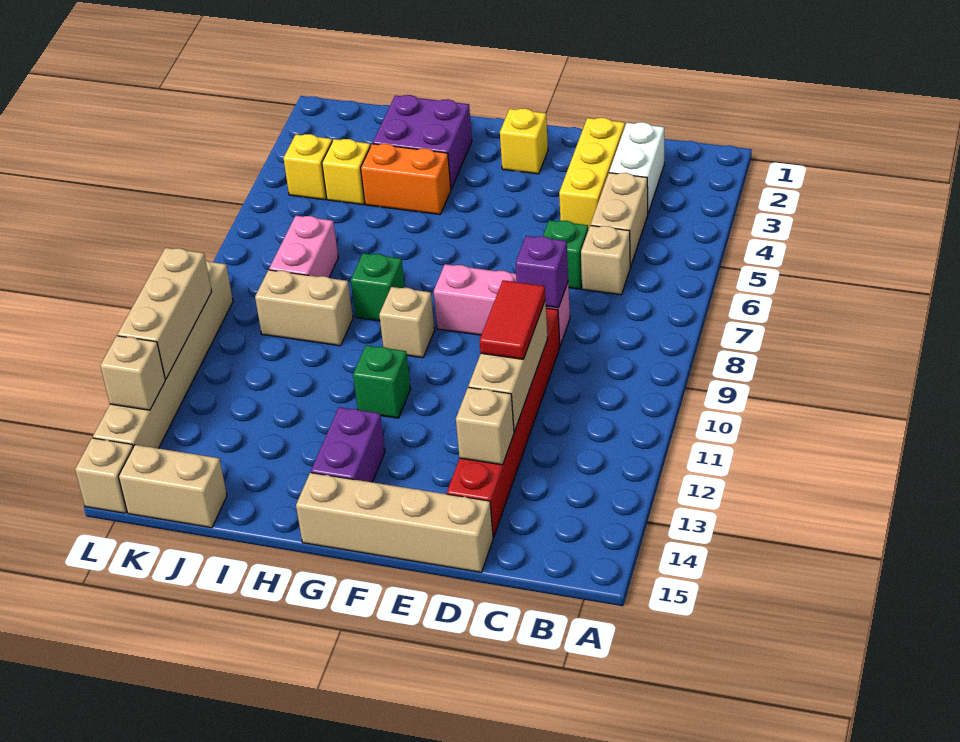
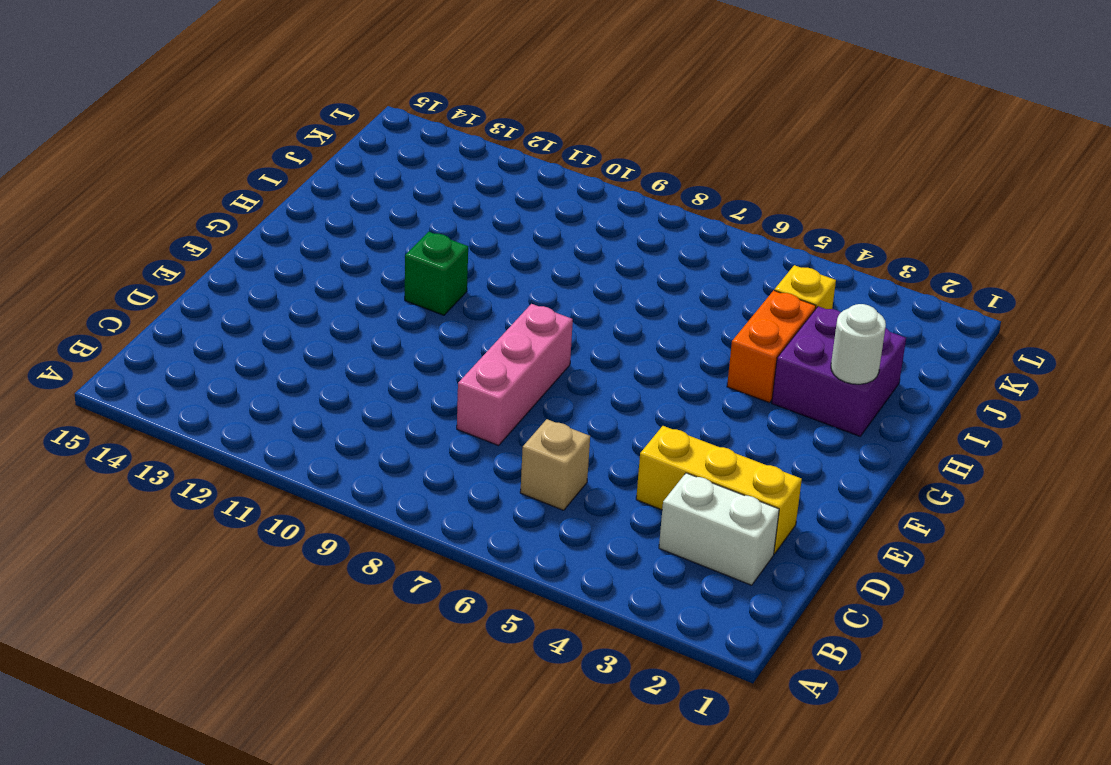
white round brick H2 level 2 -> none
none -> tan brick C4:C5 level 1
none -> green brick D6 level 1
none -> red brick D9:D14 level 1

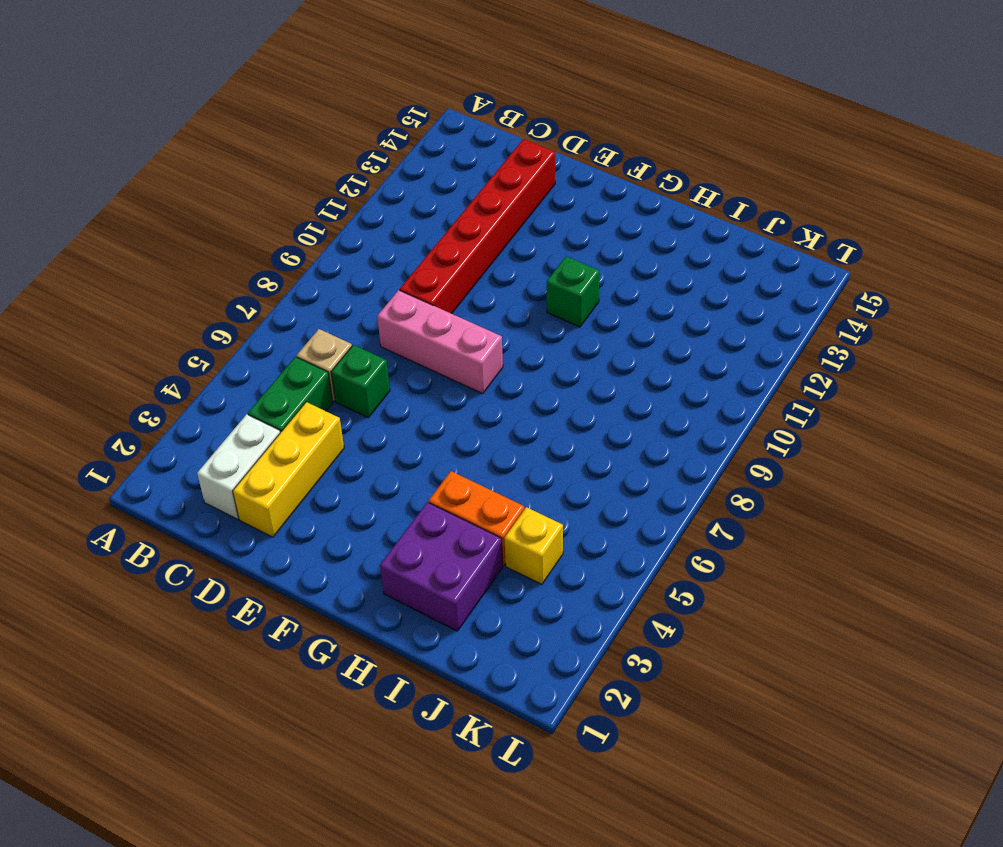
green brick C4:C5 level 1 -> tan brick C4:C5 level 1
none -> tan brick D15:G15 level 1
none -> yellow brick F2 level 1
none -> tan brick G9 level 1

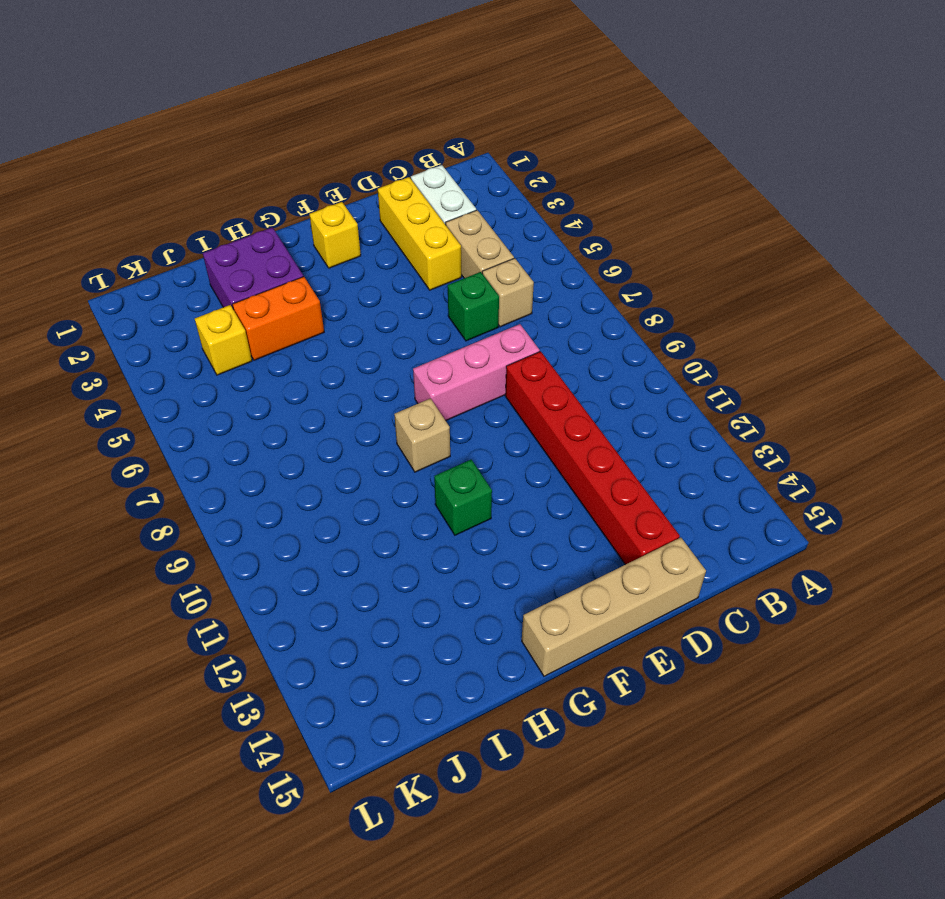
none -> purple brick G13:G14 level 1
none -> green brick H8 level 1
none -> tan brick I9:J9 level 1

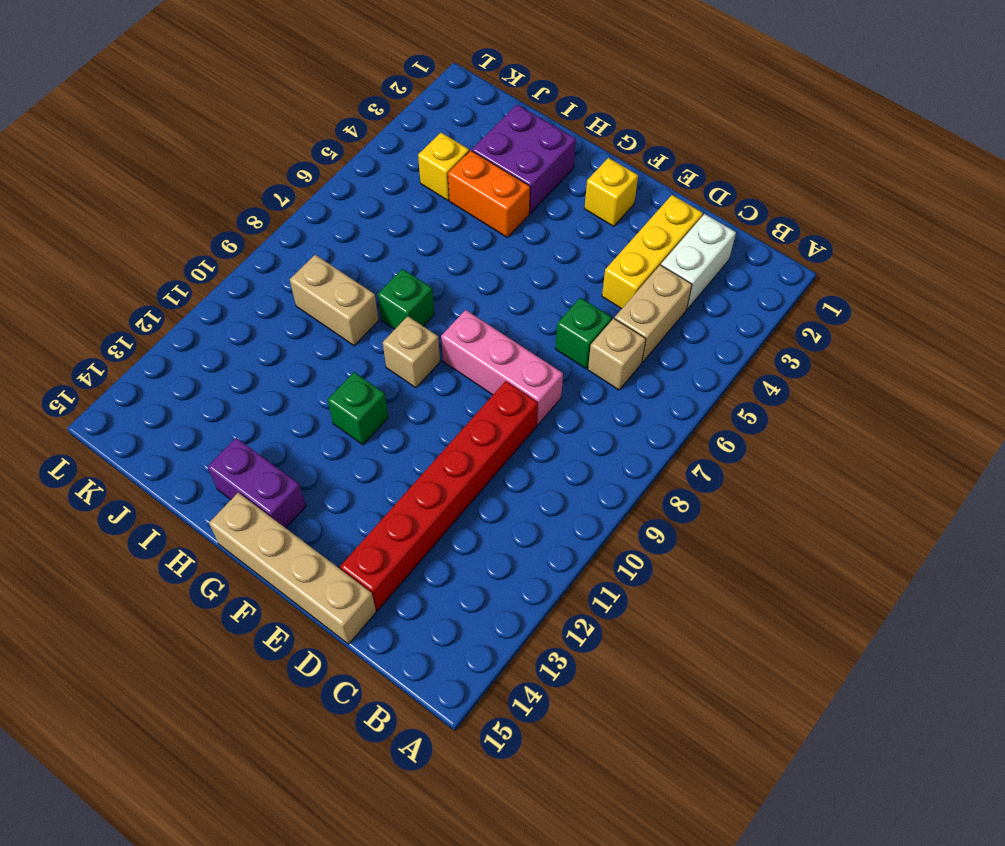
purple brick G14:H14 level 1 -> purple brick G13:G14 level 1
none -> pink brick J7:J8 level 1
none -> tan brick J15:K15 level 1
none -> yellow brick K4 level 1

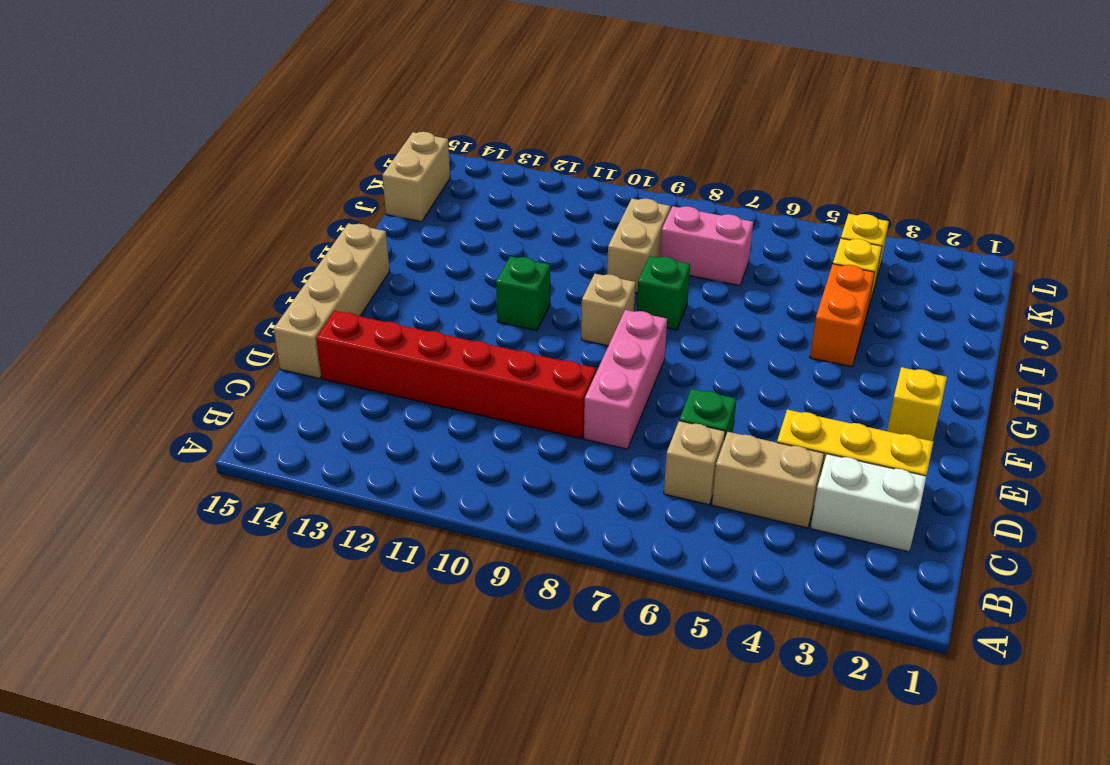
none -> purple brick G13:G14 level 1
none -> purple brick H2:I3 level 1
none -> tan brick L9:L14 level 1

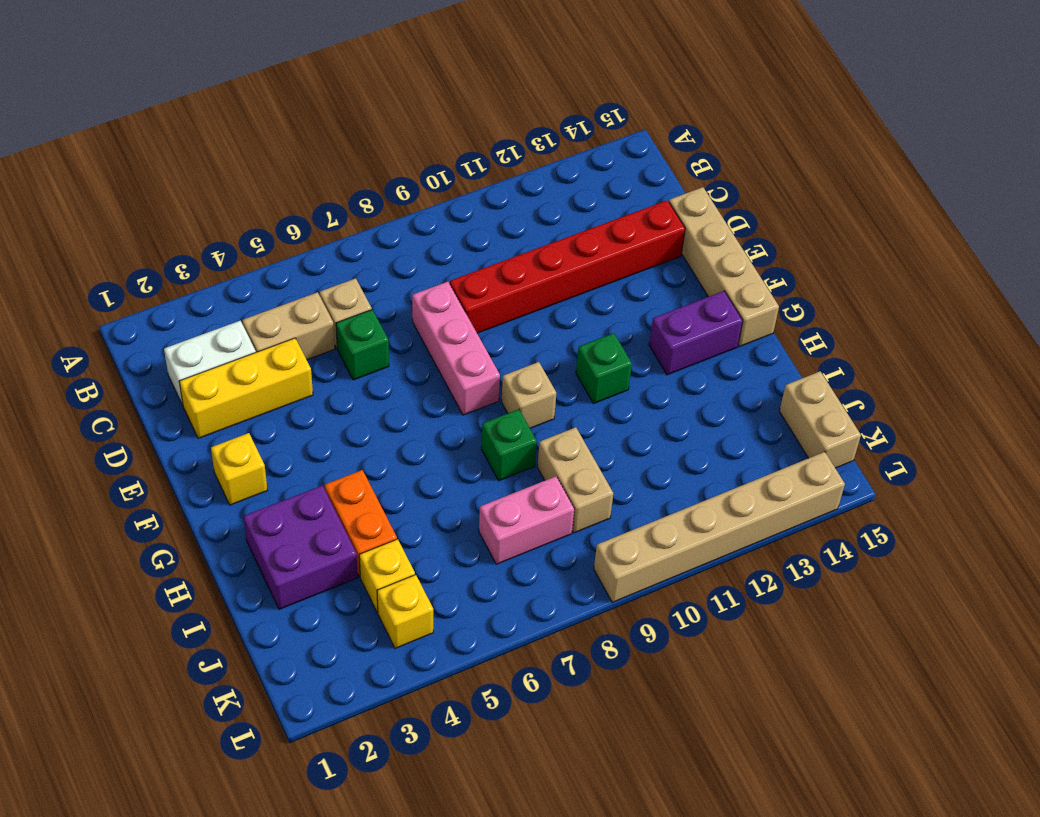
none -> tan brick L15 level 1
none -> purple brick D8 level 2
none -> tan brick D10:D12 level 2

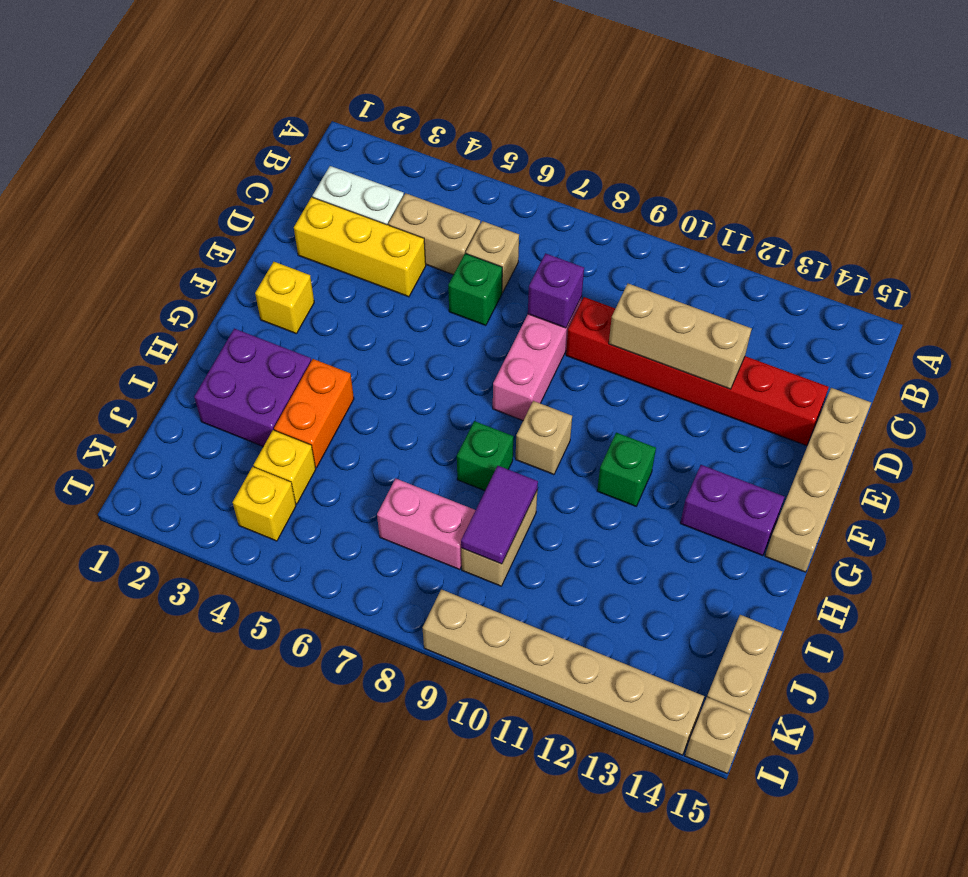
purple tile I9:J9 level 2 -> none
none -> tan brick D13 level 2
none -> tan brick L10:L12 level 2
none -> tan brick L13 level 2

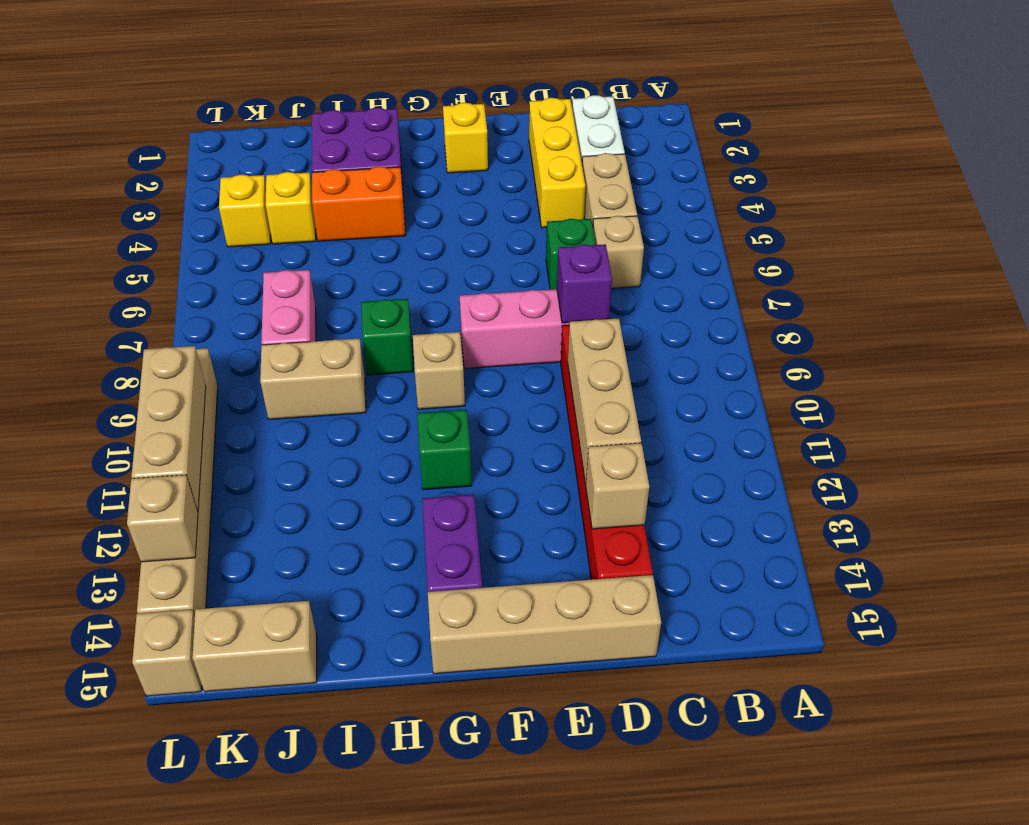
none -> red tile D10:D11 level 3

